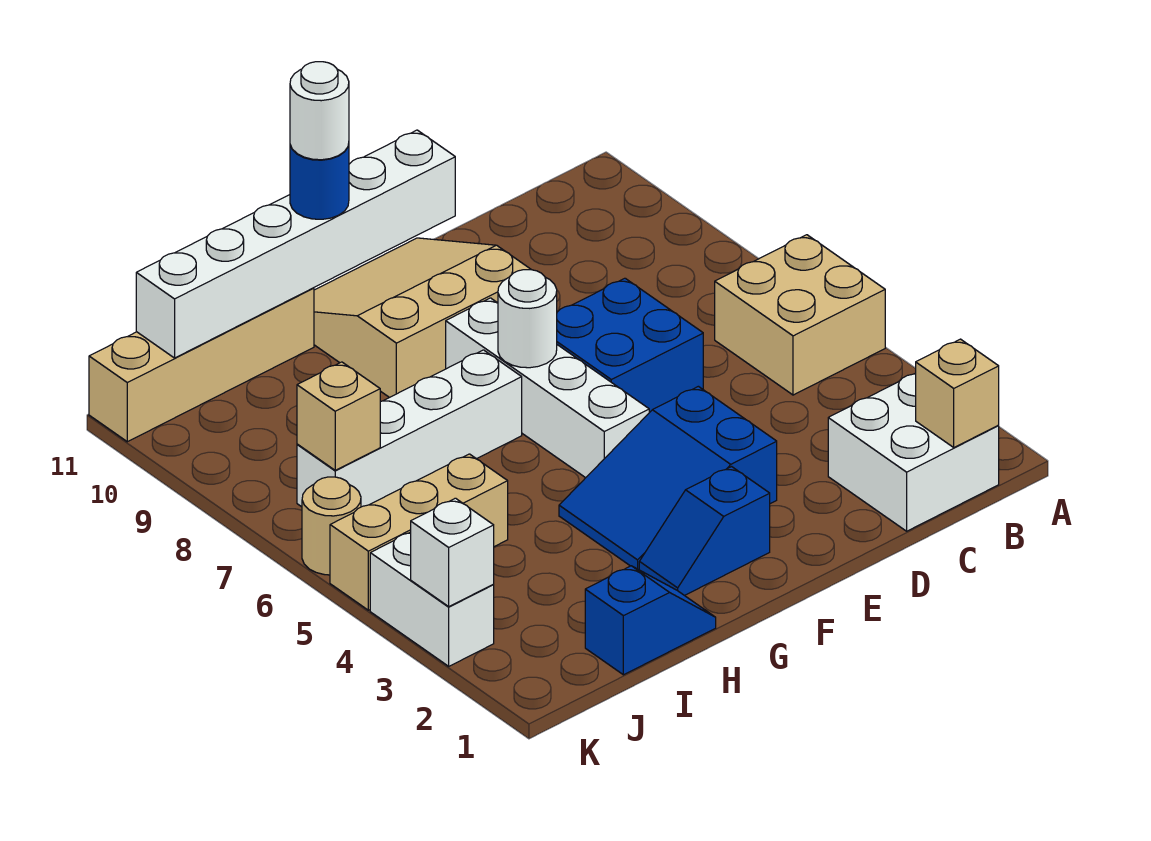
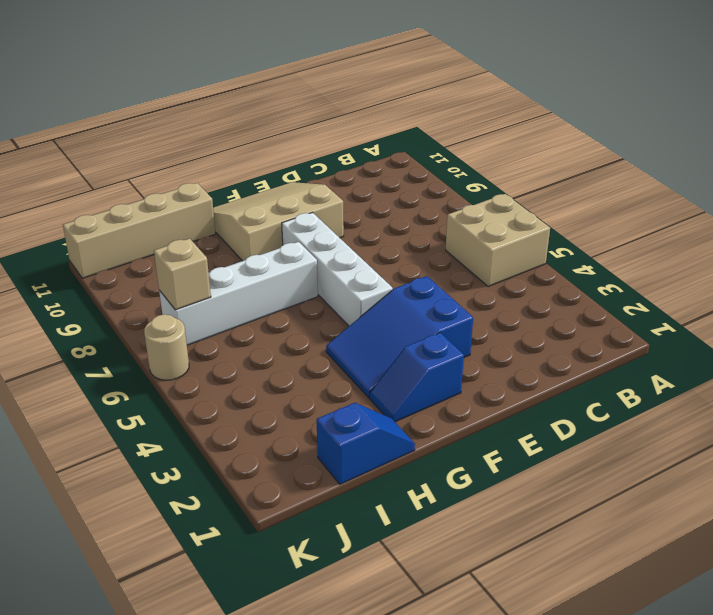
none -> white brick B1:C2 level 1
none -> blue brick D6:E7 level 1
none -> tan brick I5:K5 level 1

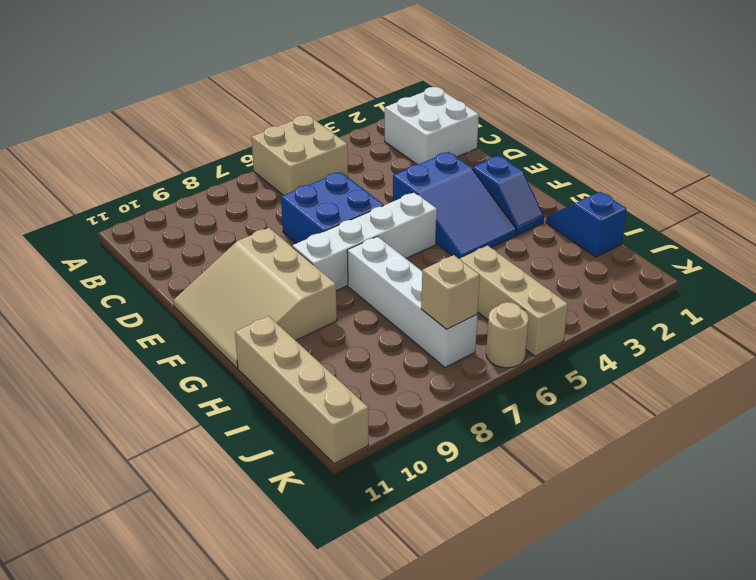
none -> white brick K3:K4 level 1
none -> tan brick B1 level 2
none -> white brick E11:J11 level 2

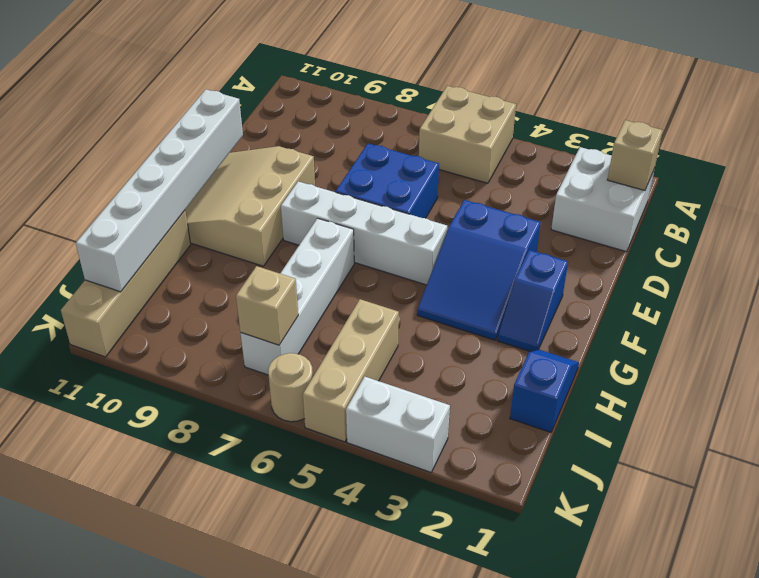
none -> white round brick F7 level 2
none -> white brick K3 level 2
none -> blue round brick G11 level 3

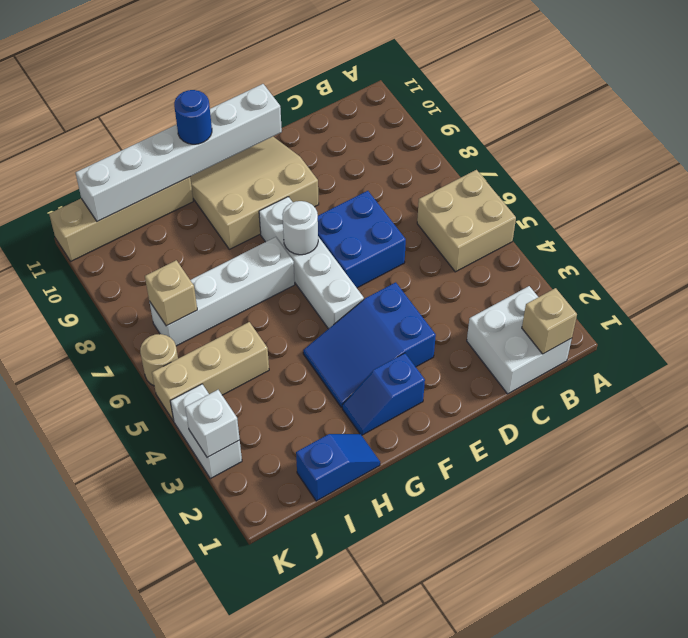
none -> white round brick G11 level 4

